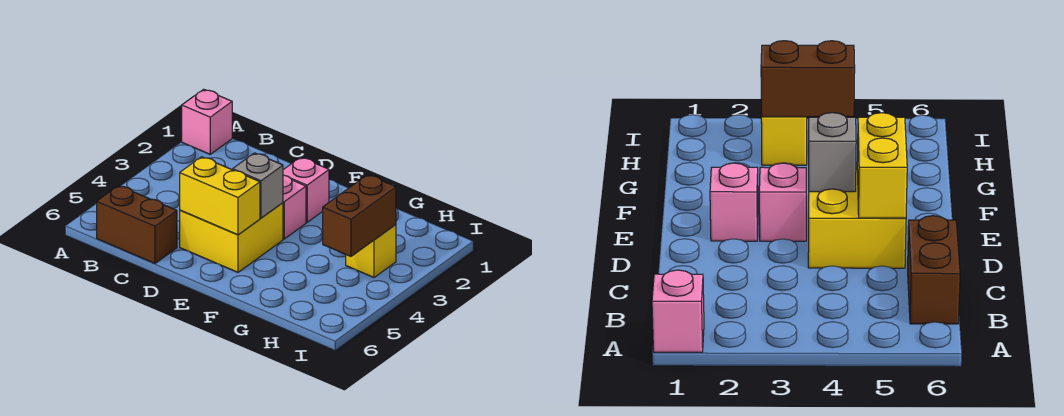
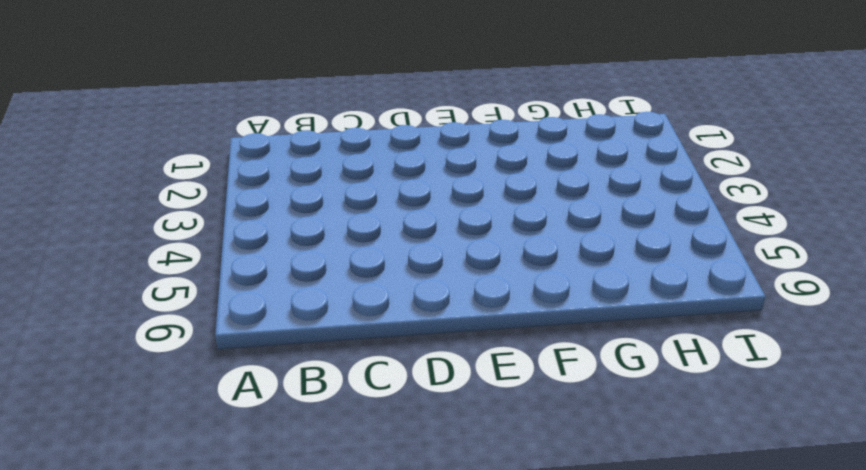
none -> pink brick A1 level 1
none -> brown brick B6:C6 level 1

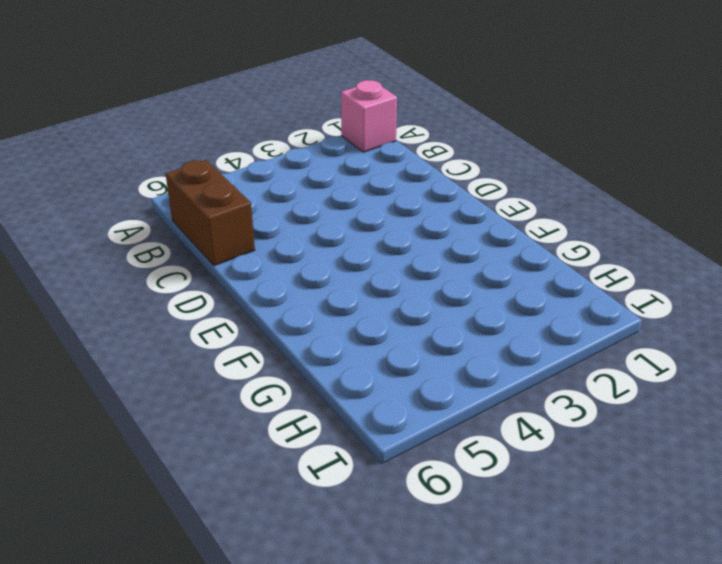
none -> yellow brick D4:E5 level 1
none -> pink brick E2 level 1

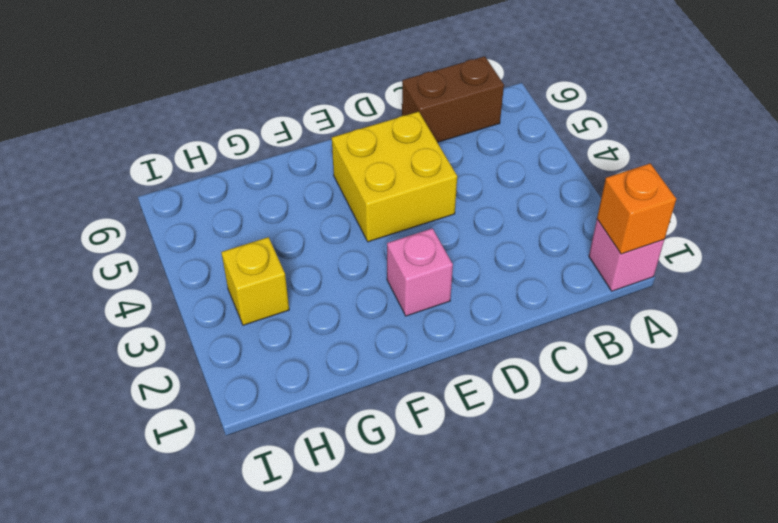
orange brick A1 level 2 -> none
none -> pink brick E3 level 1
none -> yellow brick D5:E5 level 2

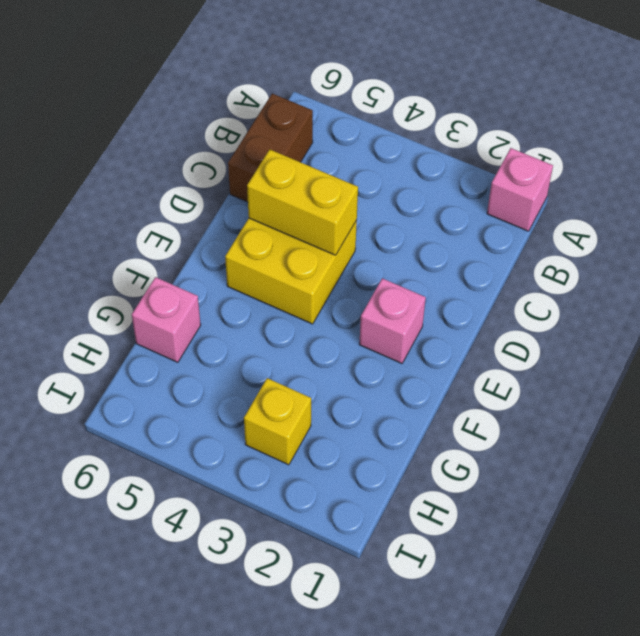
yellow brick D4:D5 level 2 -> yellow brick D5:E5 level 2
pink brick G6 level 1 -> pink brick E3 level 1
none -> grey brick E4 level 2
none -> brown brick H3:H4 level 2

